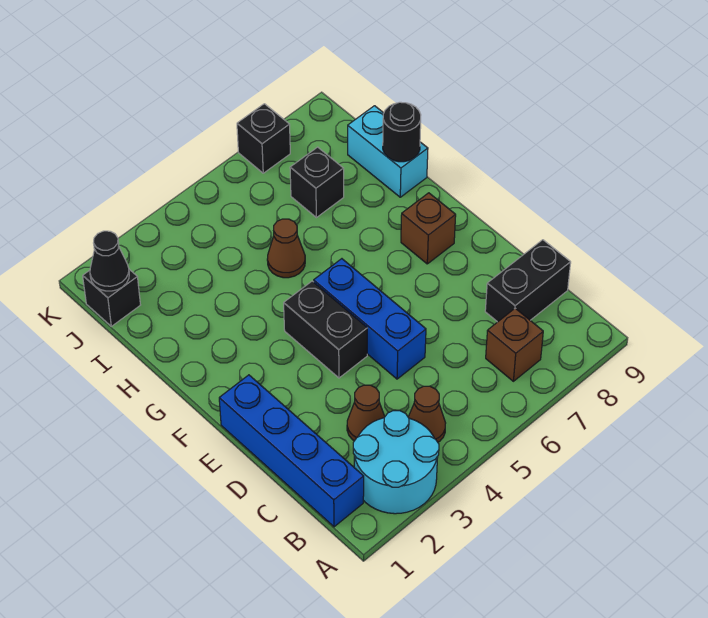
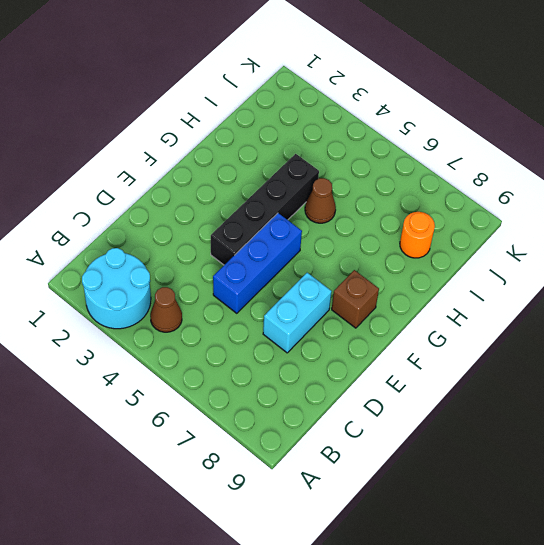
cyan brick D7:E7 level 1 -> cyan brick H9:I9 level 1
black brick E4:H4 level 1 -> black brick E4:F4 level 1
orange round brick I8 level 1 -> none
none -> blue brick B1:E1 level 1
none -> brown brick B7 level 1
none -> brown cone C3 level 1

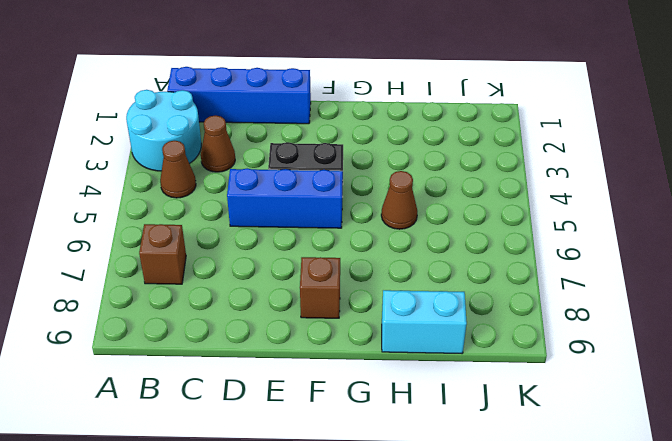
none -> black brick C8:C9 level 1
none -> black brick I7 level 1
none -> black brick J1 level 1

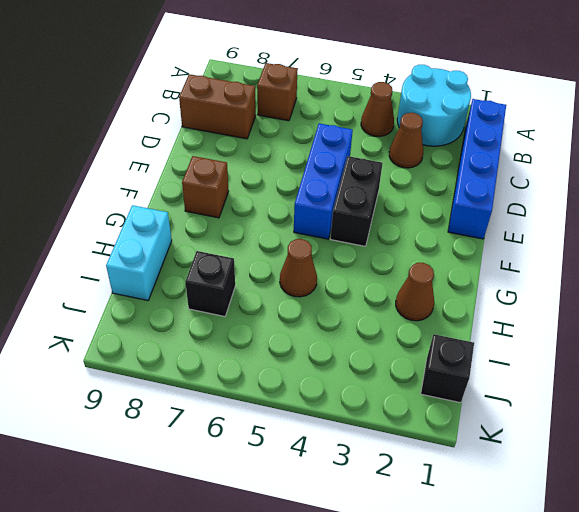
brown brick C8:C9 level 1 -> black brick C8:C9 level 1
brown cone H2 level 1 -> none
none -> black brick K7 level 1
none -> black round brick H9 level 2
none -> black cone J1 level 2

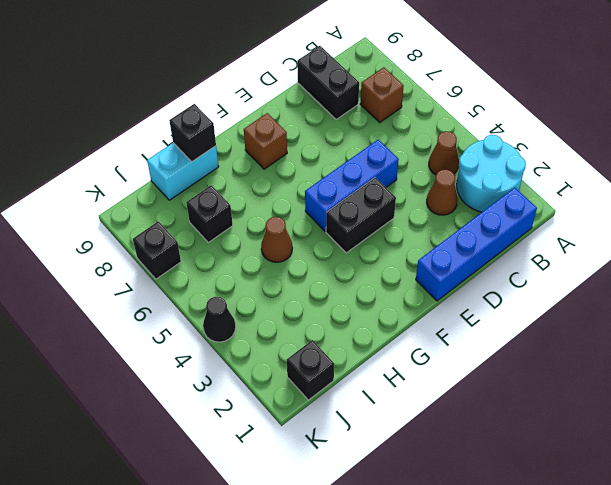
black brick H9 level 2 -> black round brick H9 level 2
black cone K4 level 1 -> black cone J1 level 2

